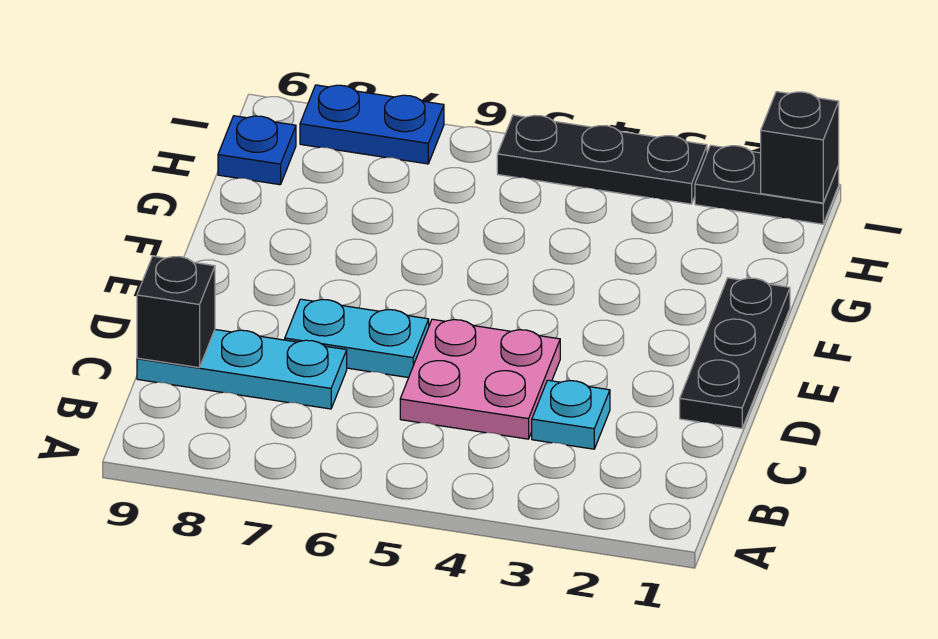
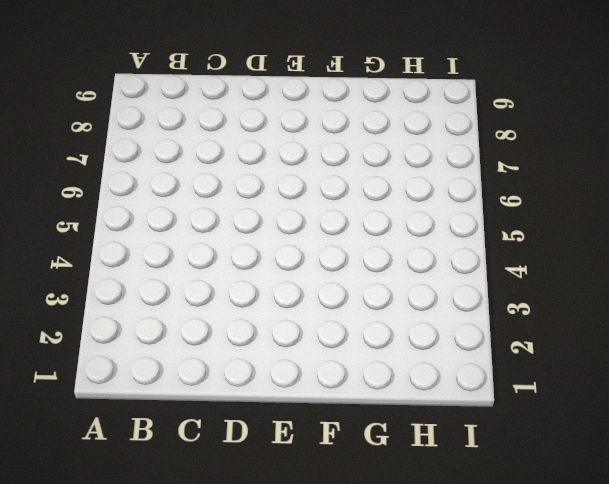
none -> cyan plate C3 level 1
none -> pink plate C4:D5 level 1

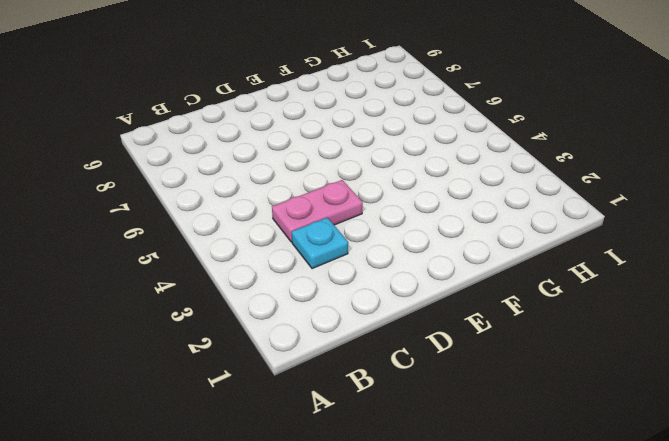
pink plate C4:D4 level 1 -> pink plate C4:D5 level 1
none -> cyan plate C7:C9 level 1
none -> black plate D1:F1 level 1

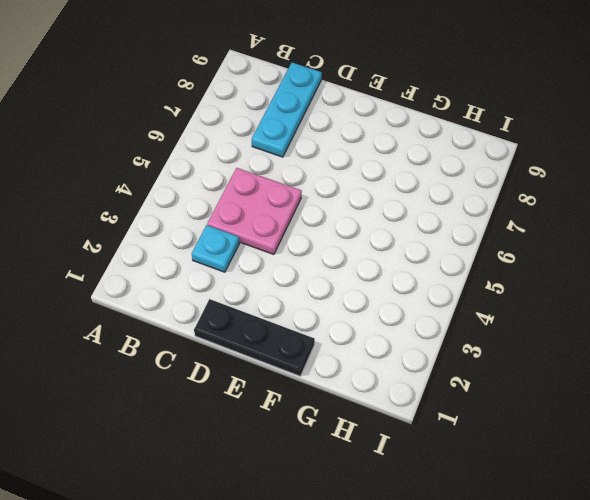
none -> cyan plate D6:D7 level 1
none -> blue plate H9 level 1

